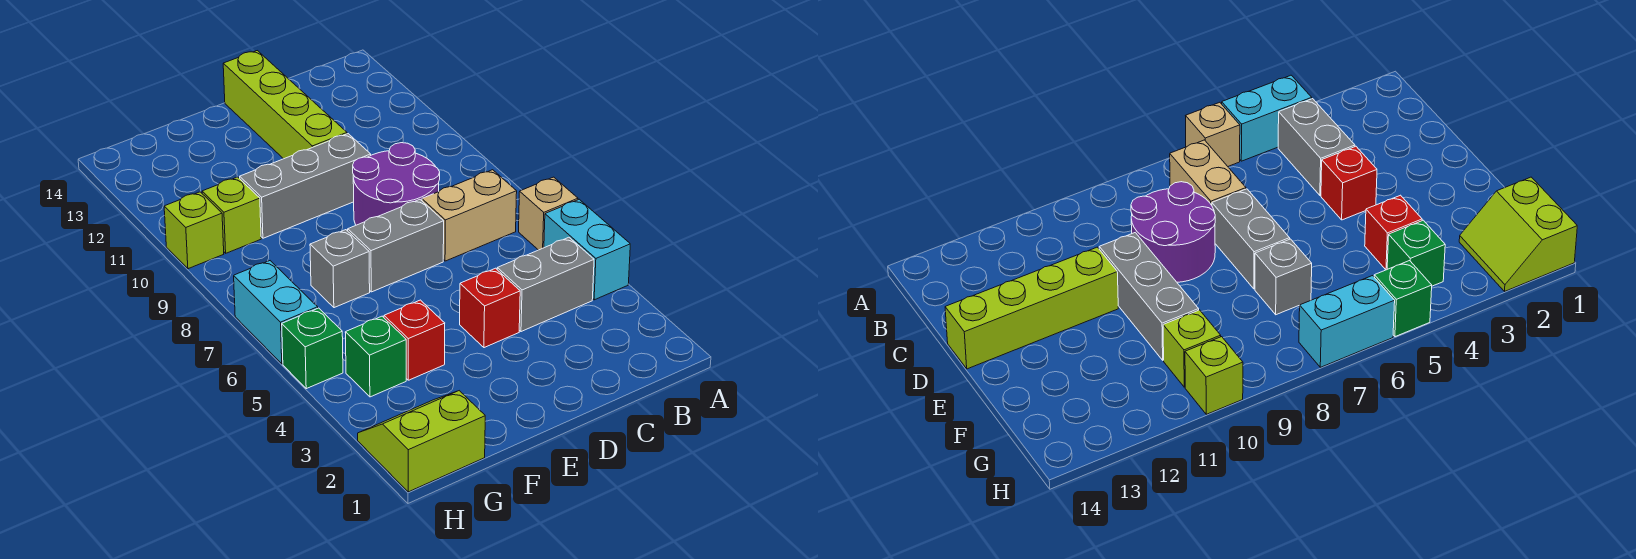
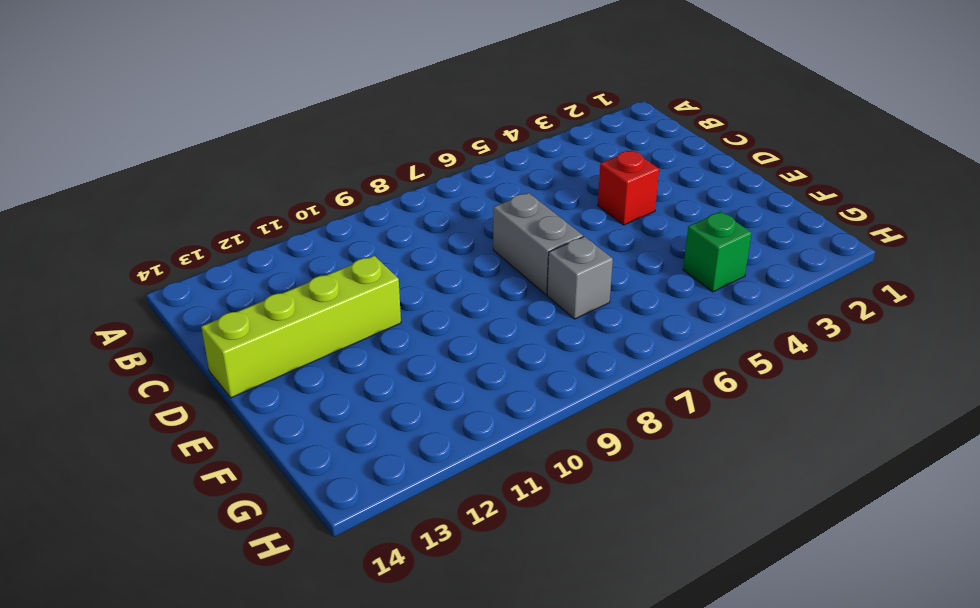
none -> cyan brick A4:A5 level 1
none -> tan brick A6 level 1
none -> grey brick B4:C4 level 1

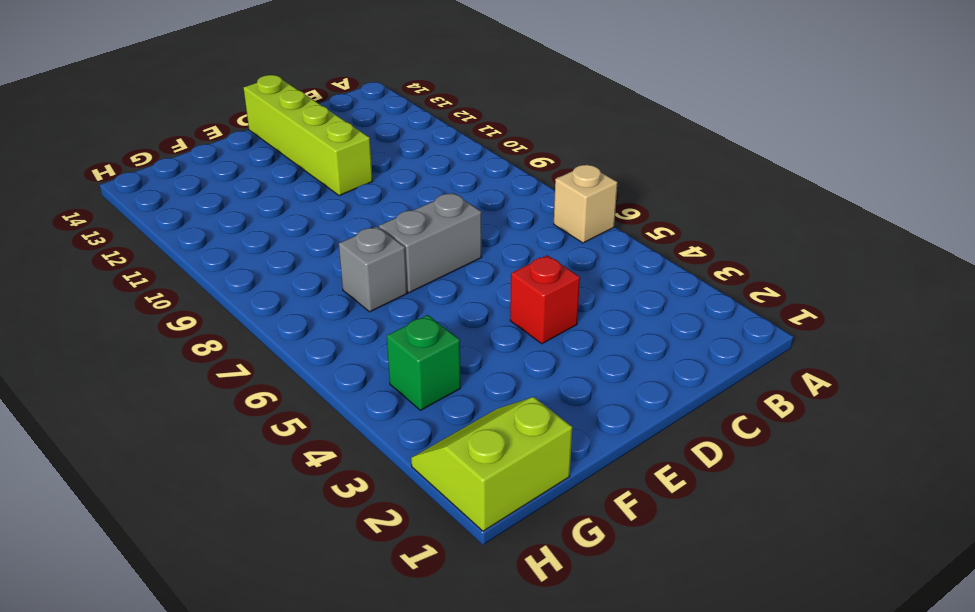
none -> cyan brick A4:A5 level 1
none -> grey brick B4:C4 level 1
none -> tan brick B7:C7 level 1

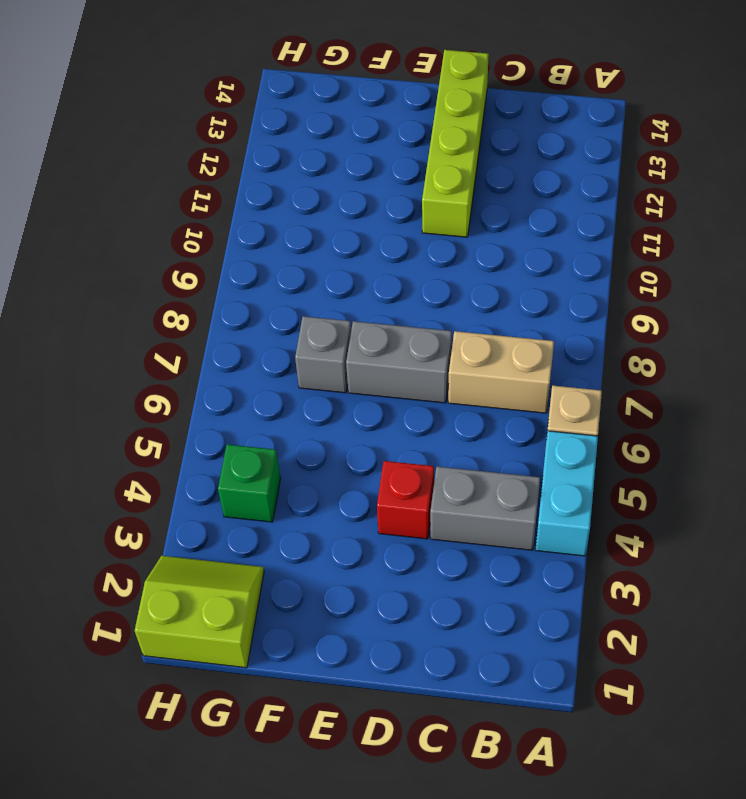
none -> purple round brick C8:D9 level 1
none -> grey brick D10:F10 level 1
none -> red brick F4 level 1

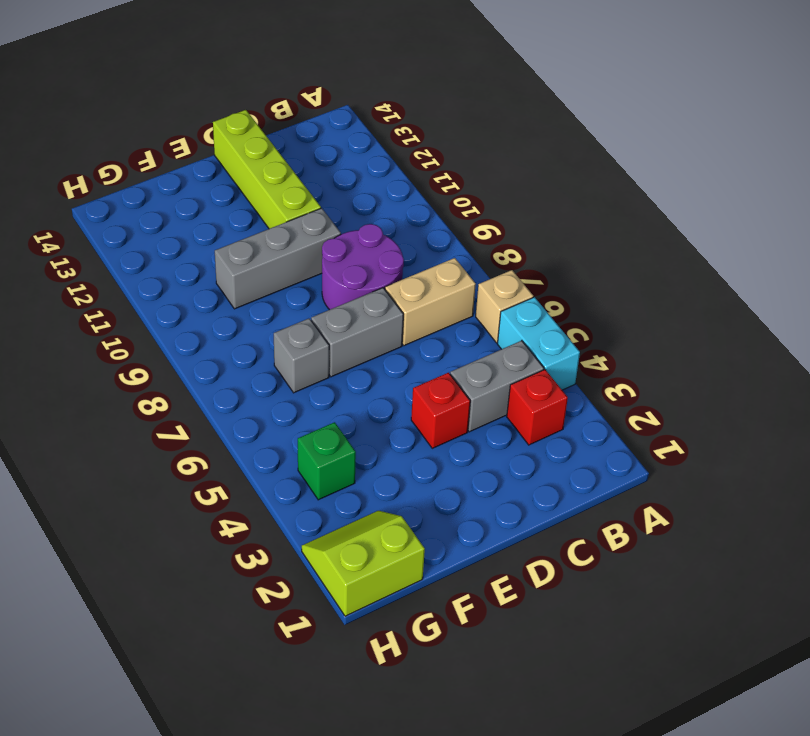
red brick B3 level 1 -> red brick F4 level 1
none -> lime brick G10 level 1
none -> green brick H5 level 1
none -> cyan brick H6:H7 level 1

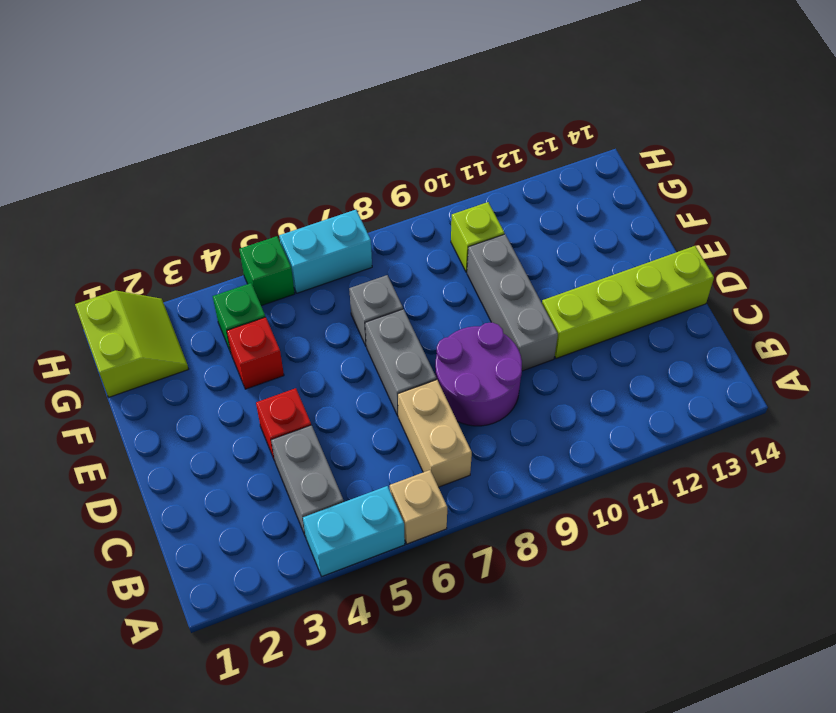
none -> lime brick H10 level 1

